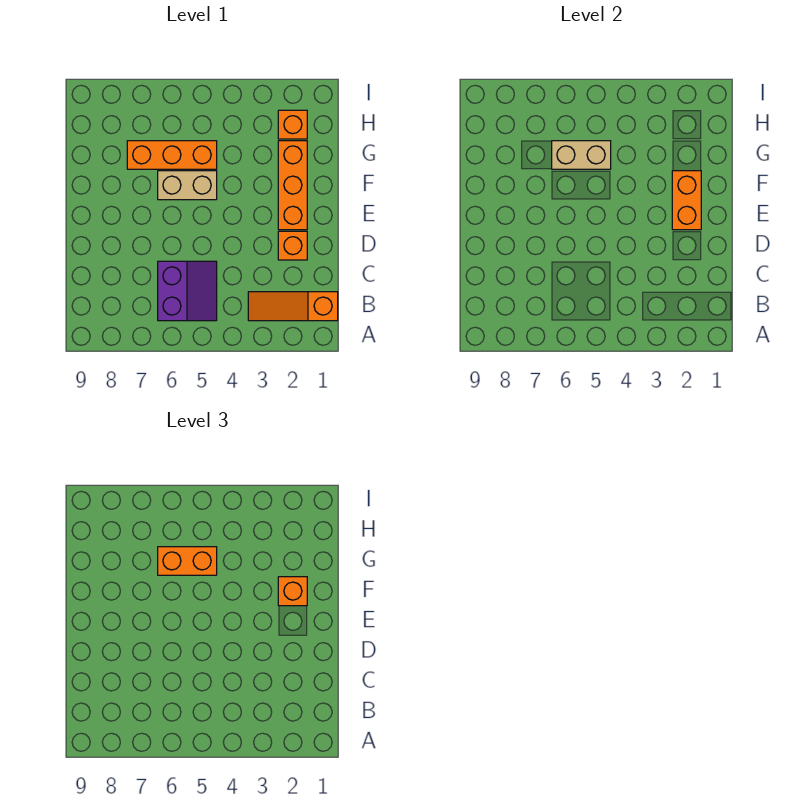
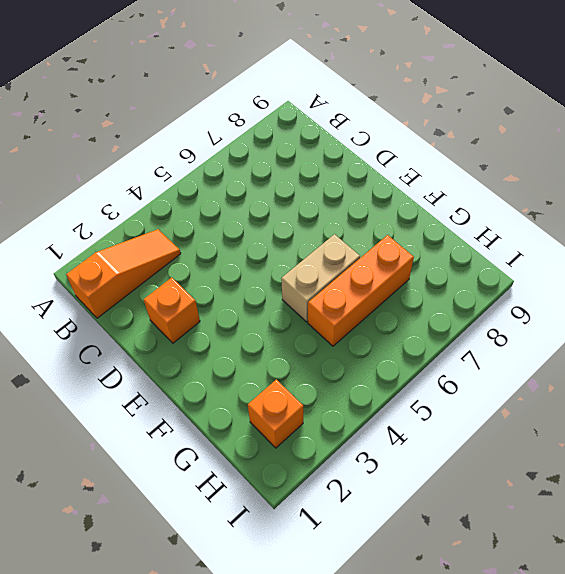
none -> purple slope B5:C6 level 1 top 6
none -> orange brick E2:G2 level 1

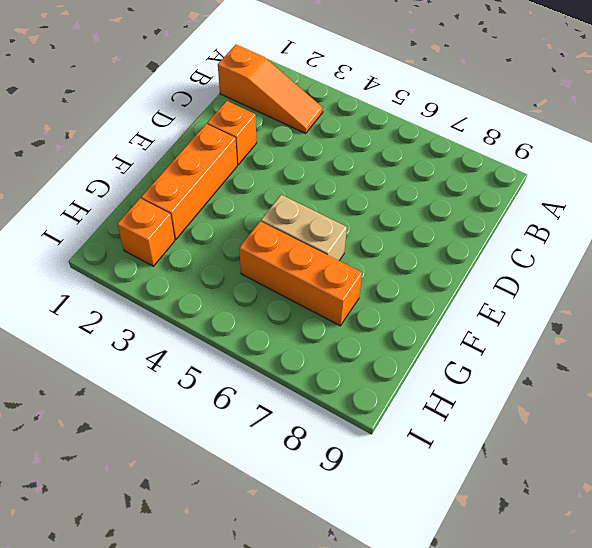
none -> purple slope B5:C6 level 1 top 6
none -> orange brick E2:F2 level 2

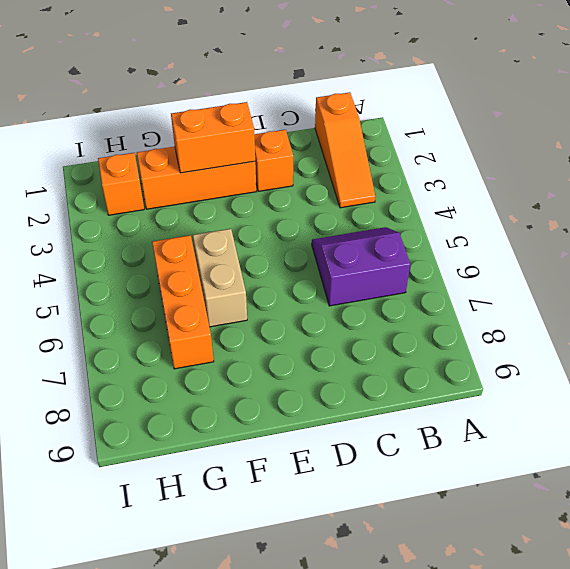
none -> tan brick G5:G6 level 2
none -> orange brick F2 level 3

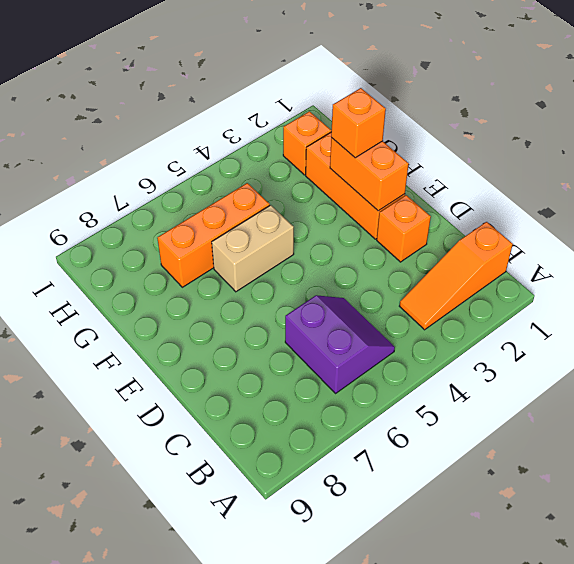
none -> tan brick G5:G6 level 2
none -> orange brick G5:G6 level 3

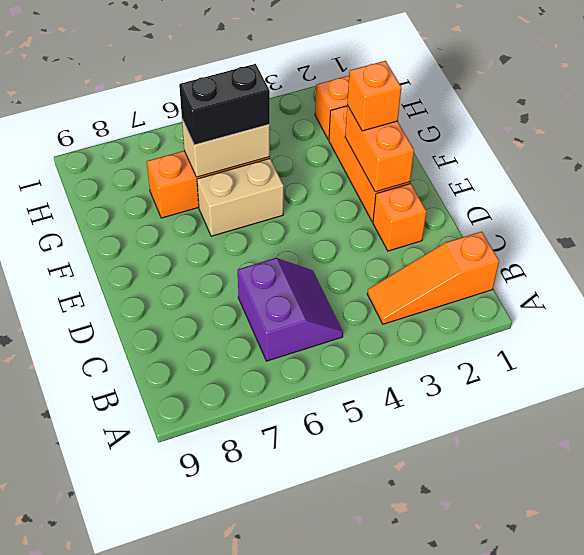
black brick G5:G6 level 3 -> orange brick G5:G6 level 3

